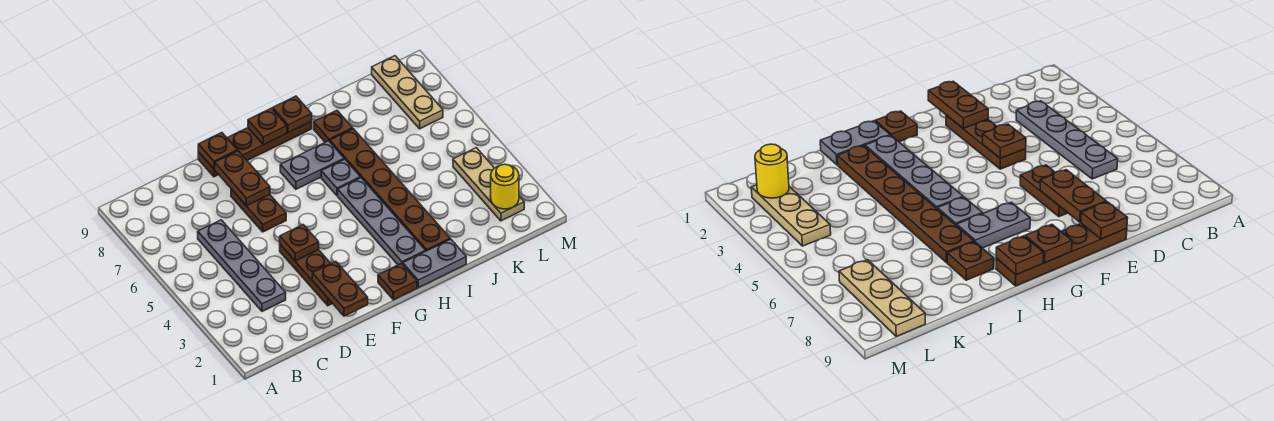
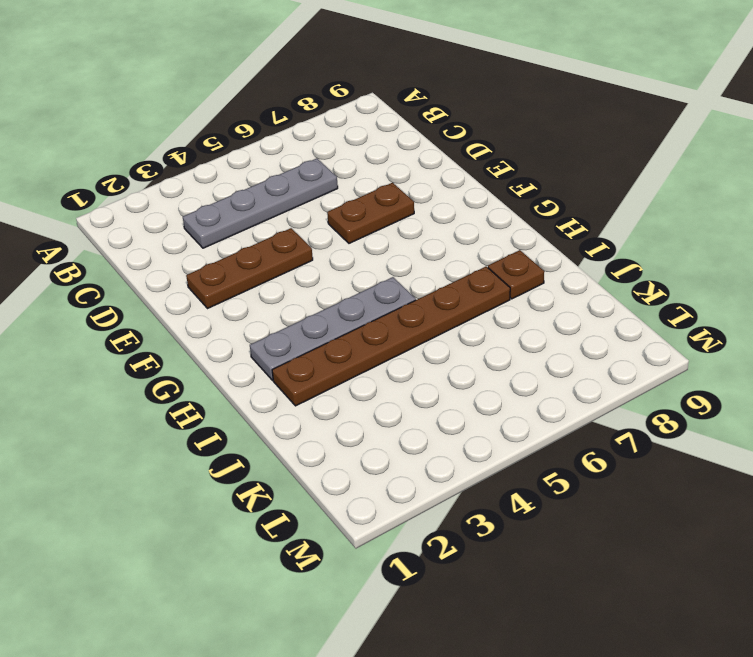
none -> brown plate E9:H9 level 1
none -> brown plate G1 level 1
none -> grey plate G7:H7 level 1

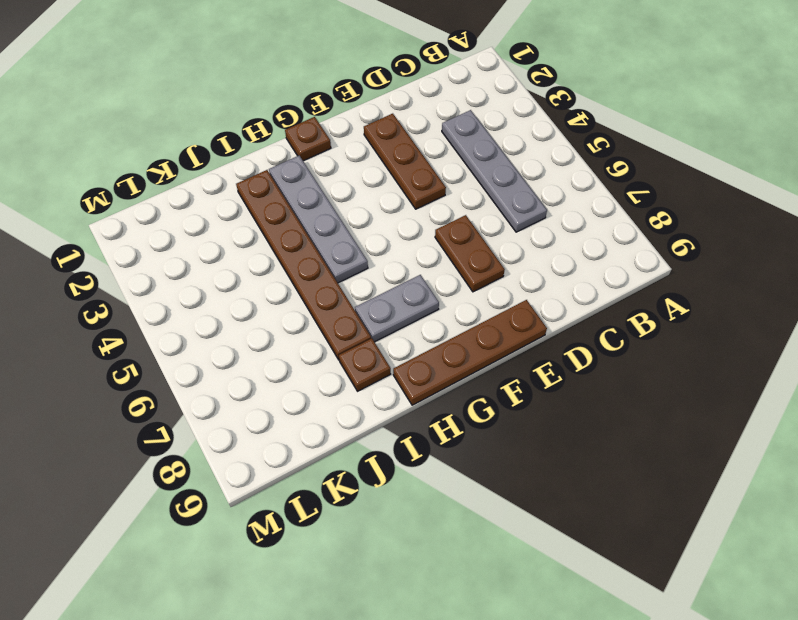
none -> grey plate H1:I1 level 1
none -> grey plate H6 level 1
none -> tan plate L2:L4 level 1

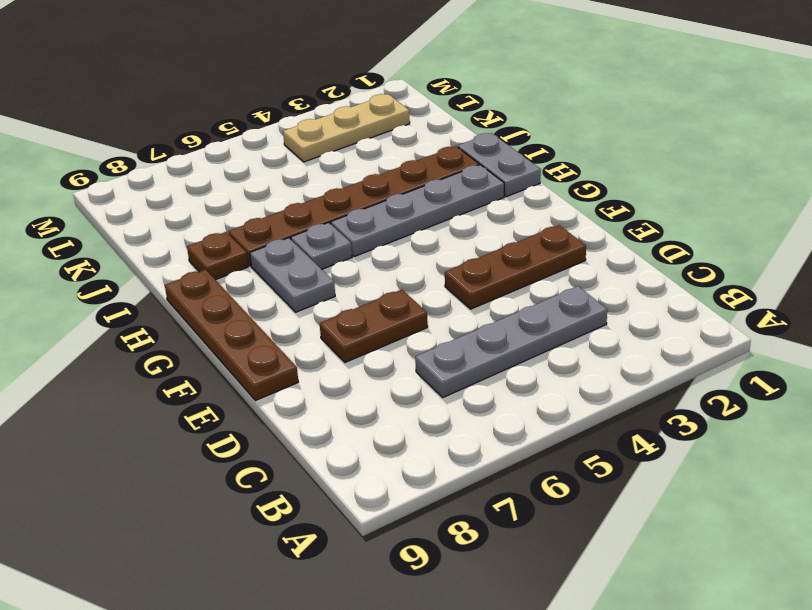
none -> brown plate G1 level 1
none -> tan plate L7:L9 level 1
none -> brown plate E1:E2 level 2

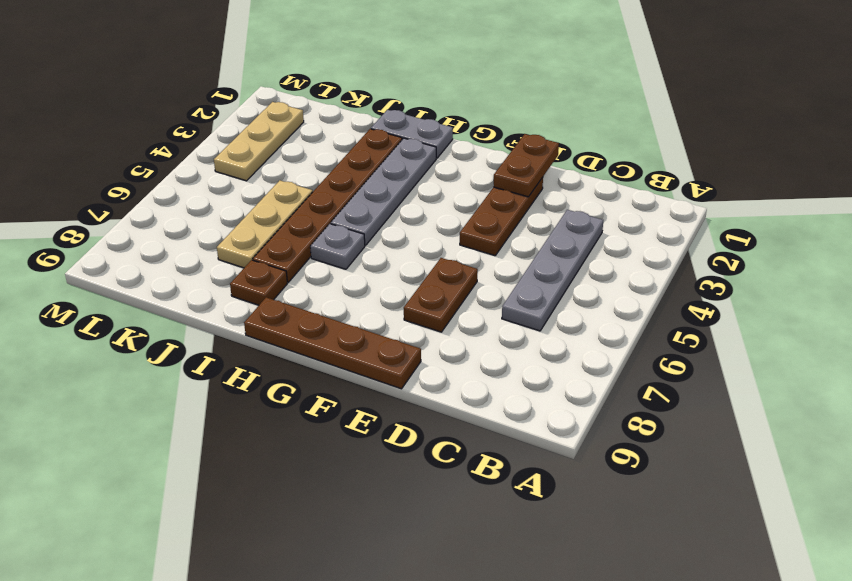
tan plate J5:J7 level 1 -> tan plate L7:L9 level 1
none -> brown plate G1 level 1
none -> grey plate G7:H7 level 1
none -> brown plate E4 level 2

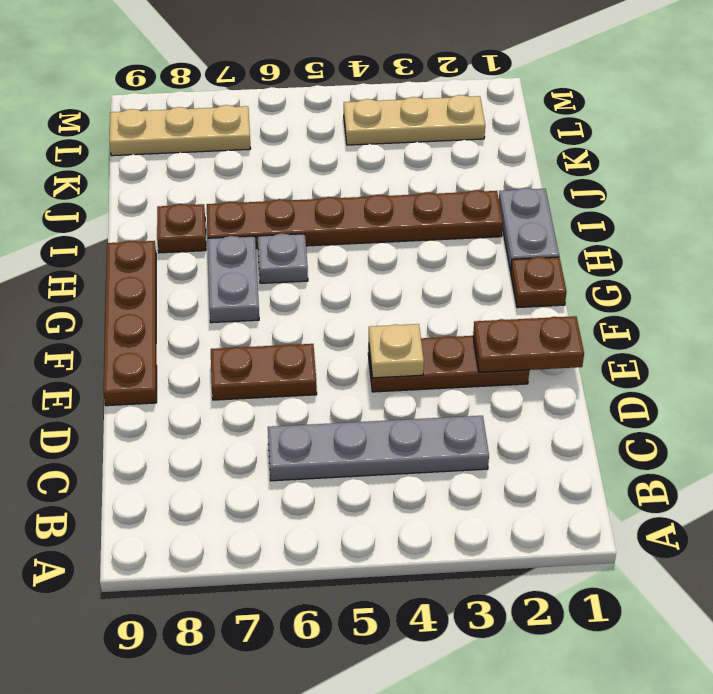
tan plate E4 level 2 -> brown plate E4 level 2
none -> grey plate H2:H5 level 1
none -> brown plate E7:E8 level 2
none -> brown plate E9 level 2

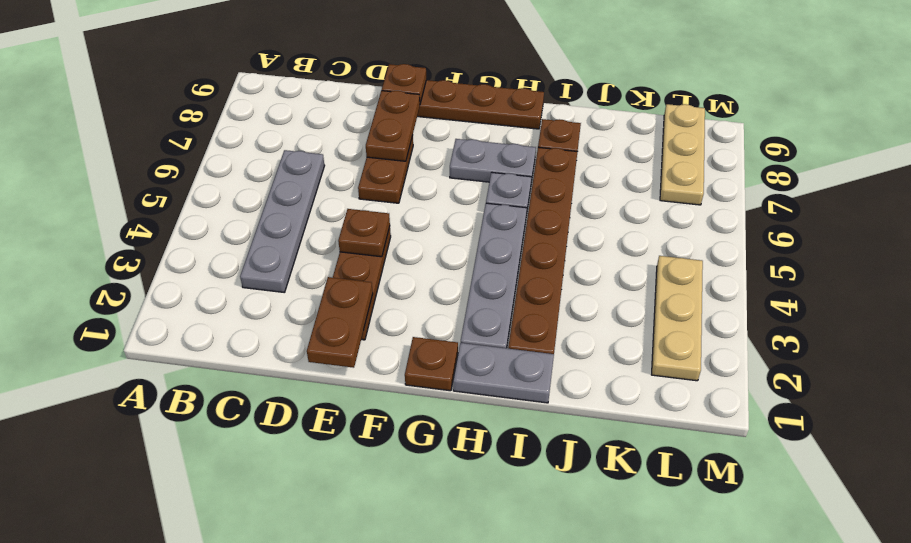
none -> brown plate G9 level 2
none -> brown plate H9 level 2
none -> yellow round brick L2 level 2

